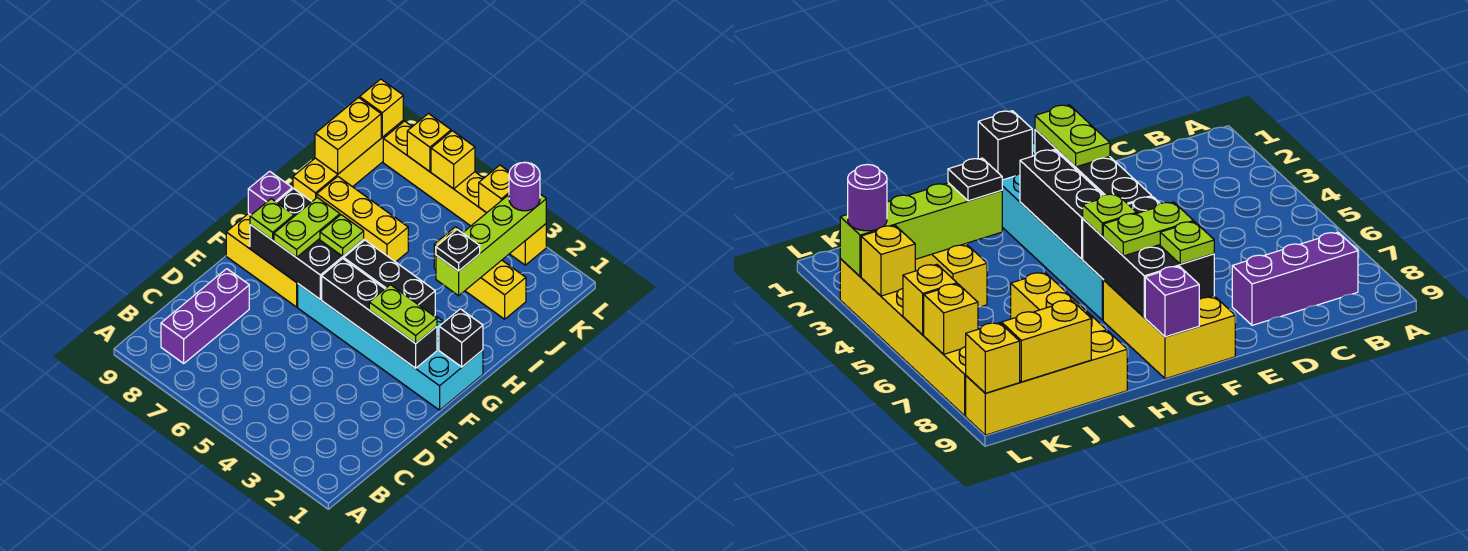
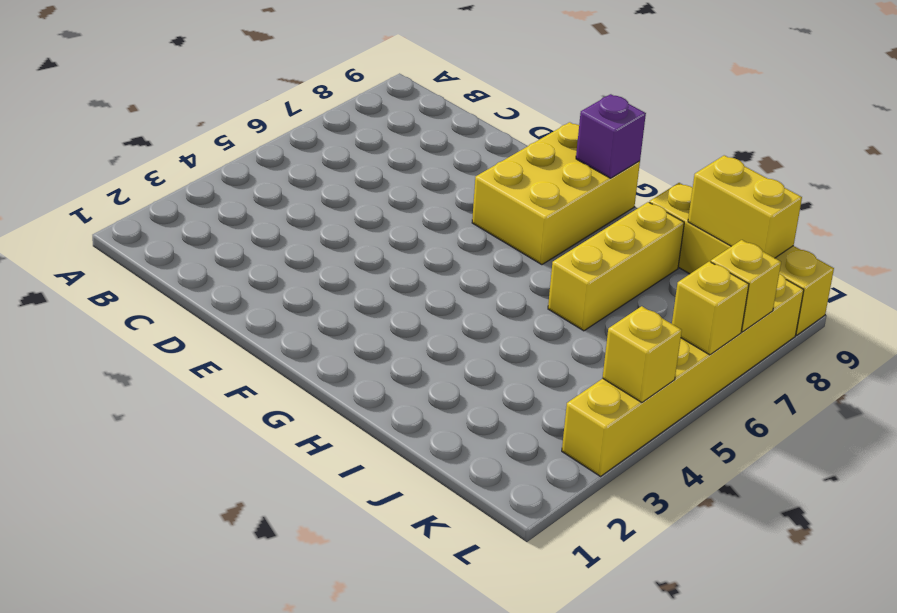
none -> purple brick B8:D8 level 1
none -> cyan brick F1:G6 level 1
none -> yellow brick J2:J4 level 1

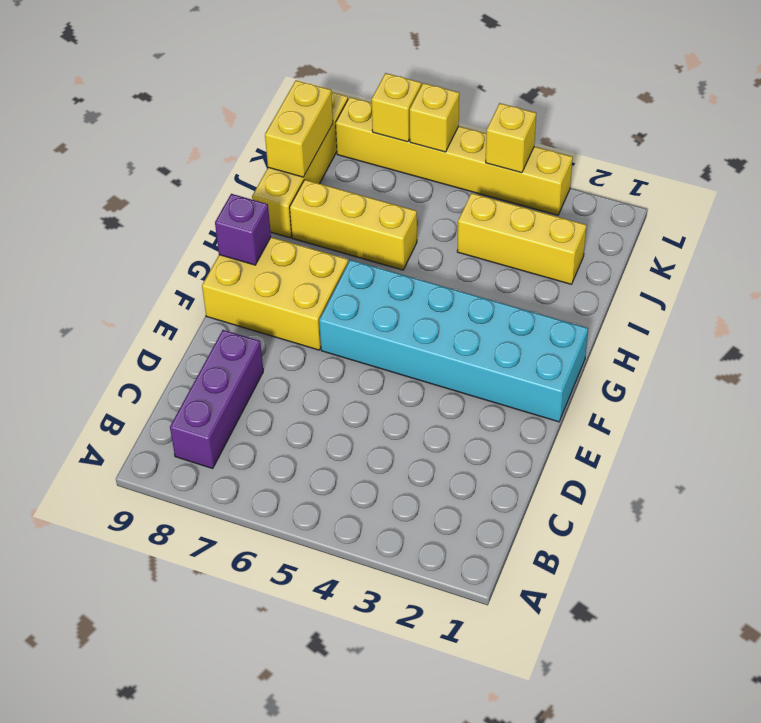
none -> black brick F2:F5 level 2
none -> black brick F6:G8 level 2
none -> black brick G1 level 2

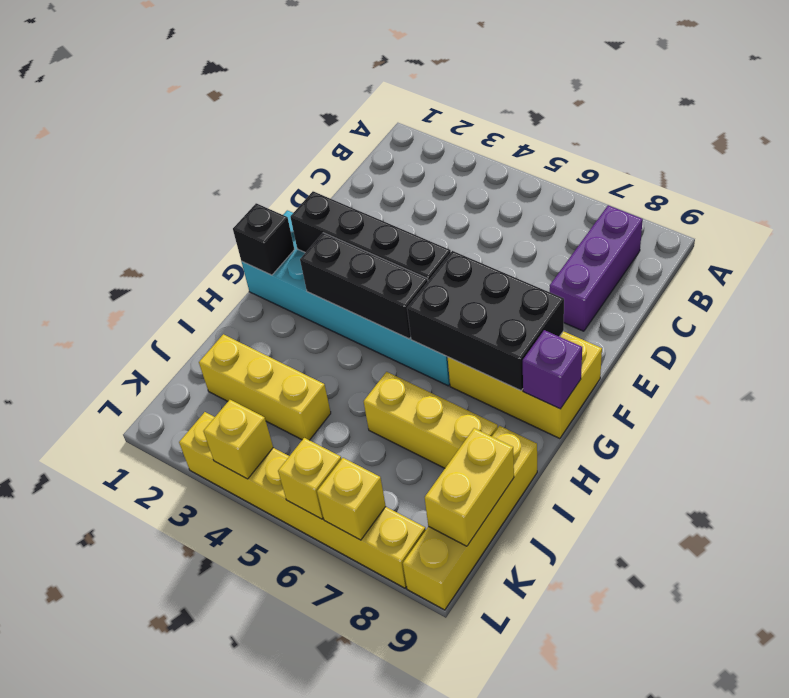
none -> lime brick I3:L3 level 2
none -> yellow brick L9 level 2
none -> lime plate F2:F3 level 3

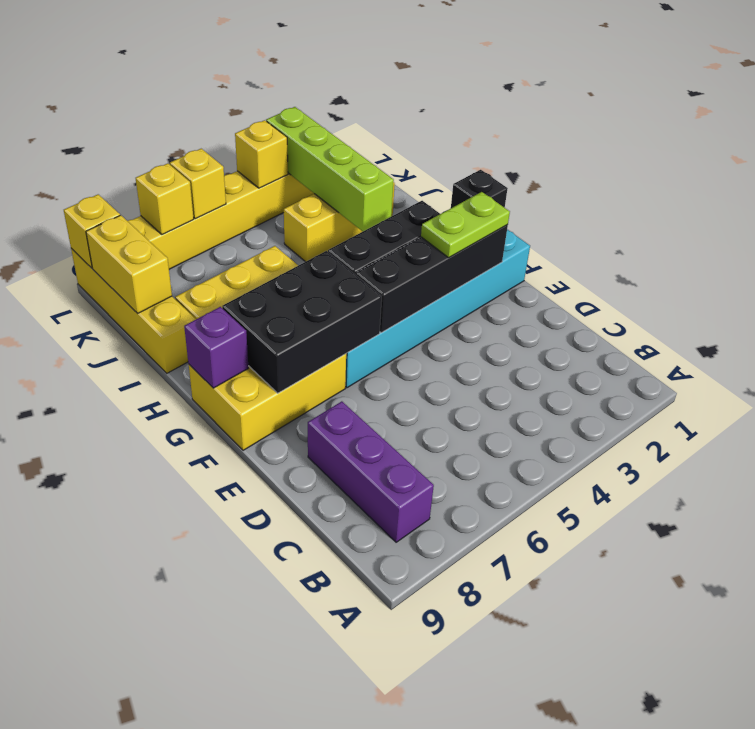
none -> lime plate F7:G7 level 3
none -> lime plate F8 level 3
none -> lime plate G6 level 3

